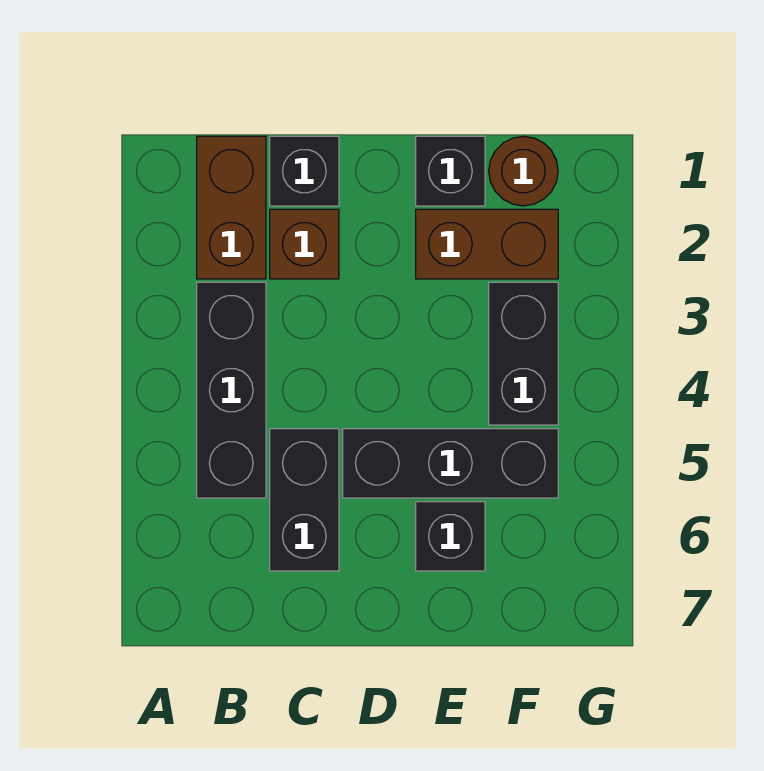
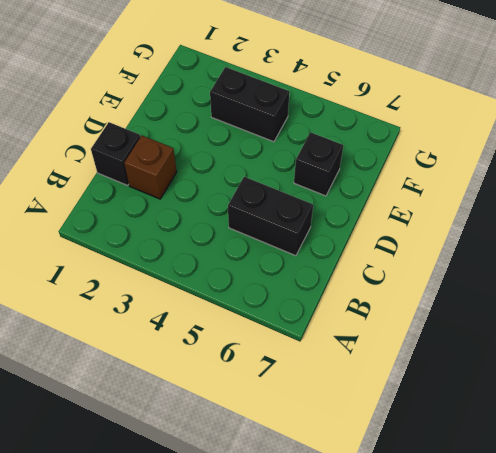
none -> brown brick B1:B2 level 1
none -> black brick B3:B5 level 1

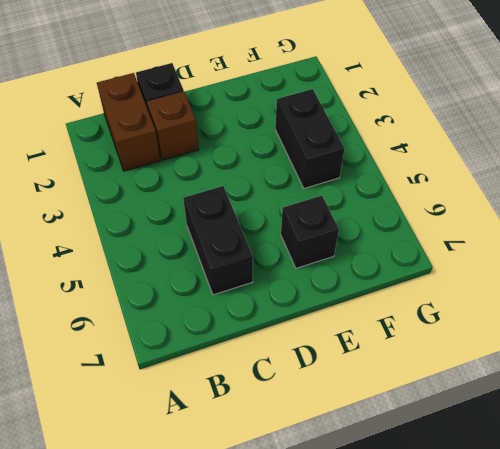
none -> black brick B3:B5 level 1
none -> black brick D5:F5 level 1

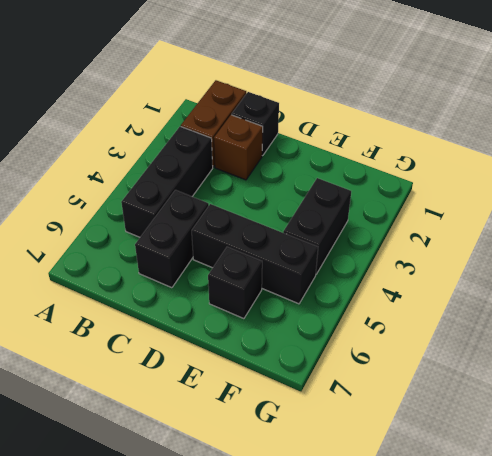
none -> black brick E1 level 1
none -> brown brick E2:F2 level 1

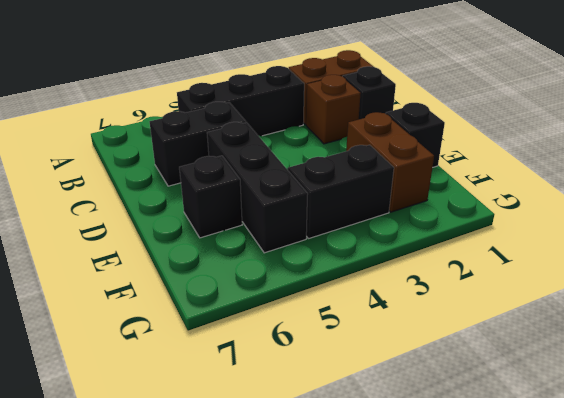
none -> brown round brick F1 level 1

